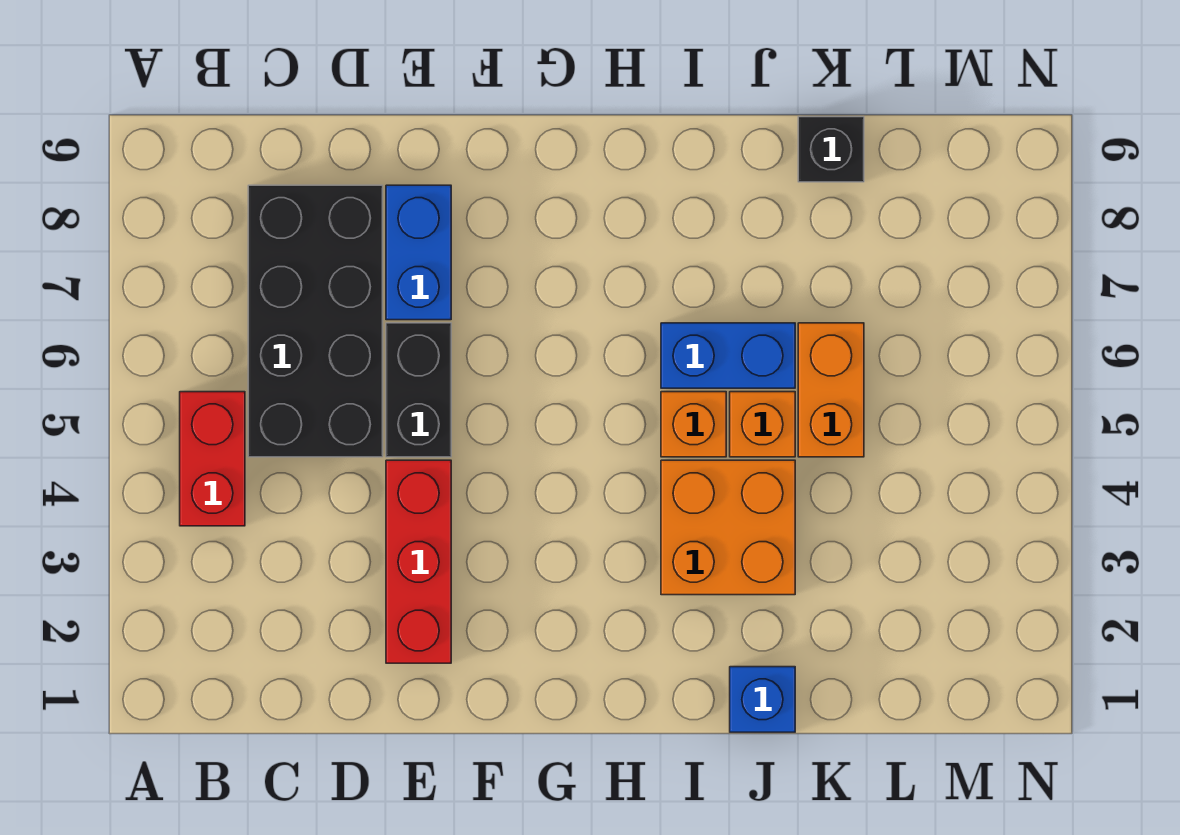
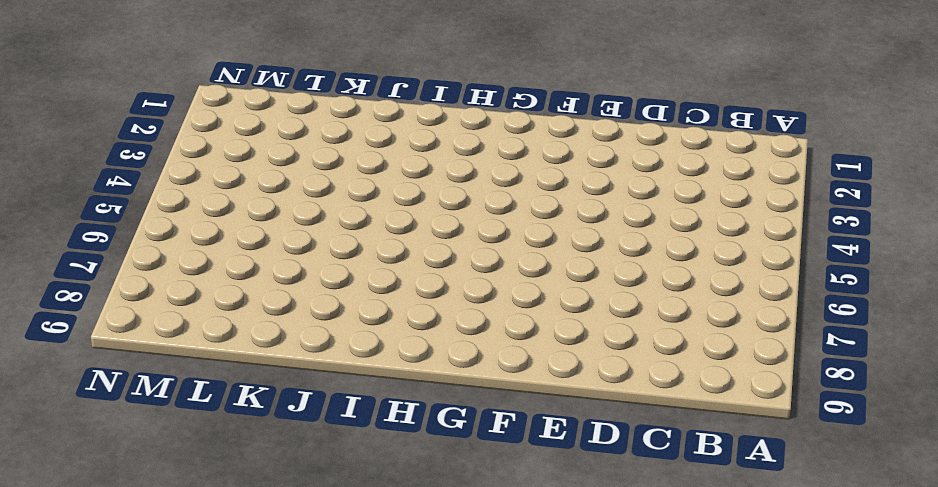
none -> red brick B4:B5 level 1
none -> black brick C5:D8 level 1
none -> red brick E2:E4 level 1

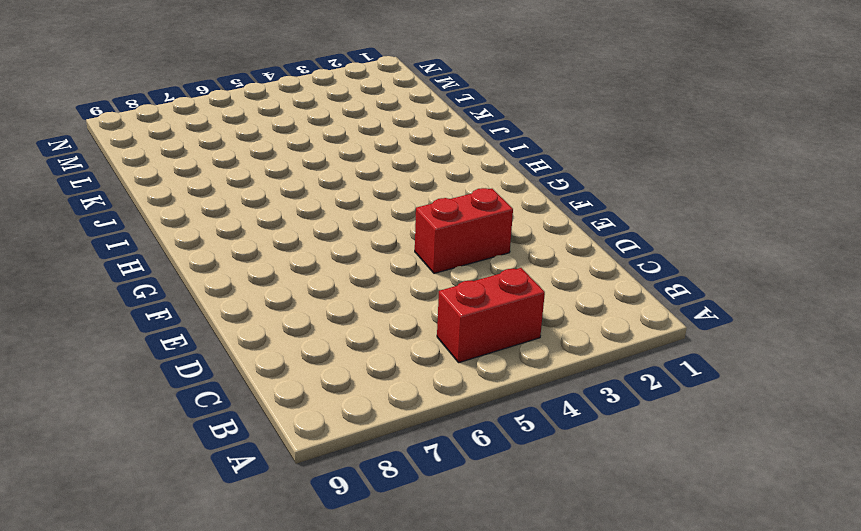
red brick E3:E4 level 1 -> red brick E2:E4 level 1
none -> black brick C5:D8 level 1
none -> black brick E5:E6 level 1
none -> blue brick E7:E8 level 1

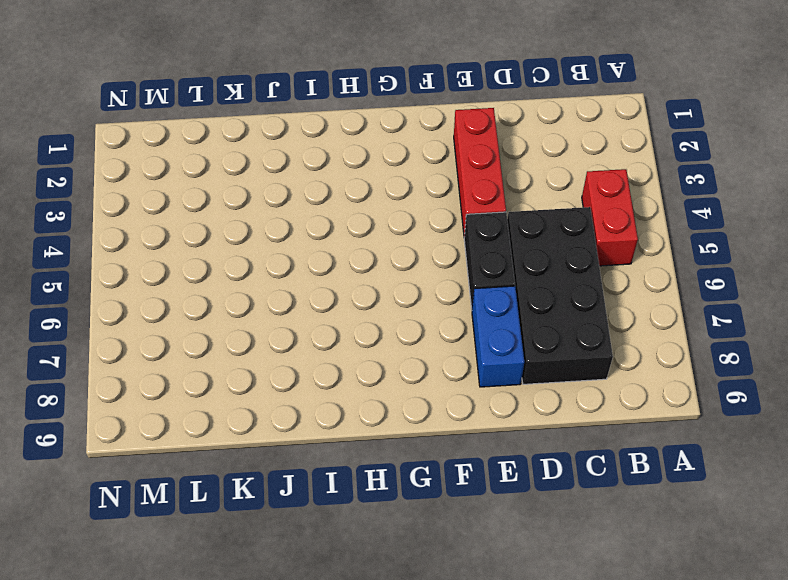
none -> orange brick I3:J4 level 1
none -> orange brick I5 level 1
none -> blue brick I6:J6 level 1

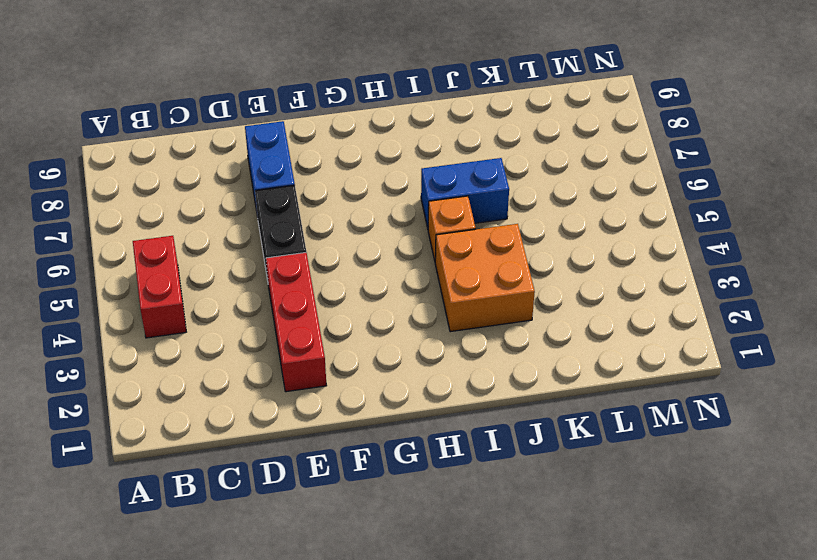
none -> black brick C5:D8 level 1
none -> blue brick J1 level 1
none -> orange brick J5 level 1

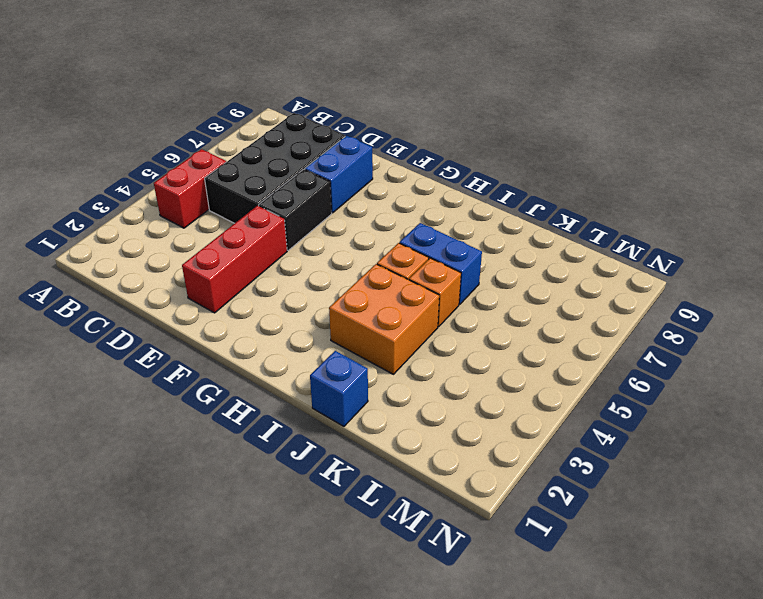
none -> orange brick K5:K6 level 1
none -> black brick K9 level 1

